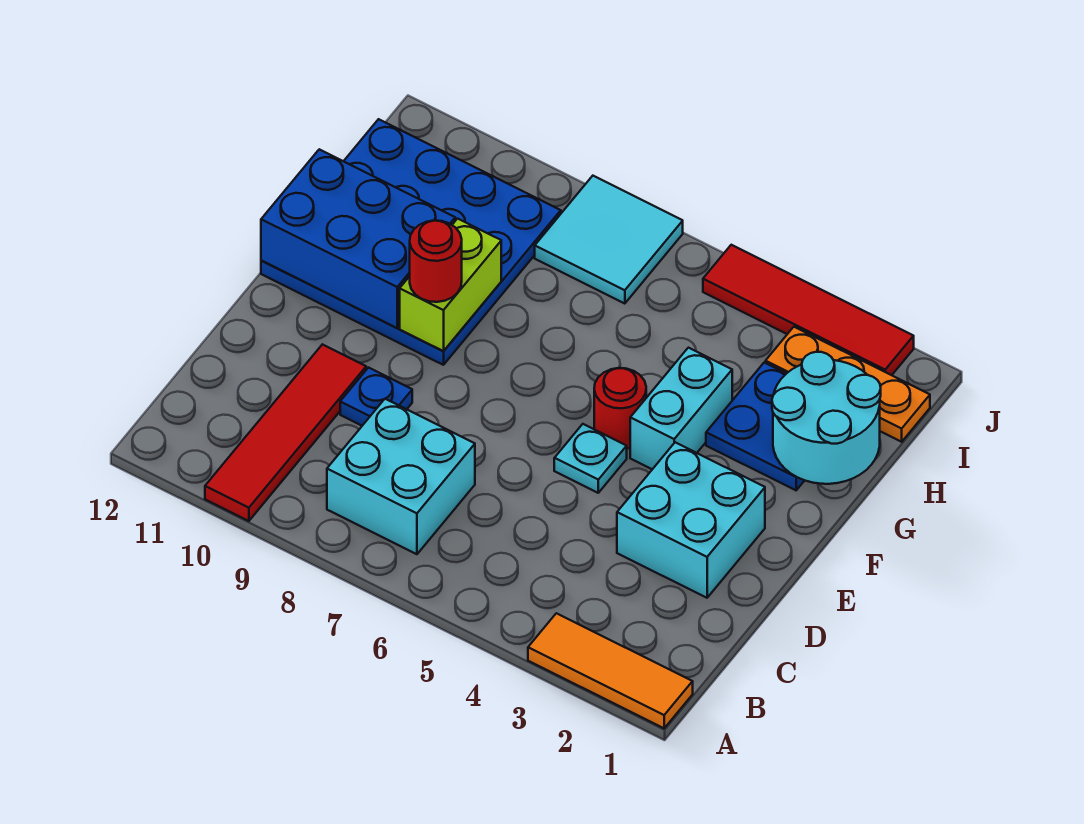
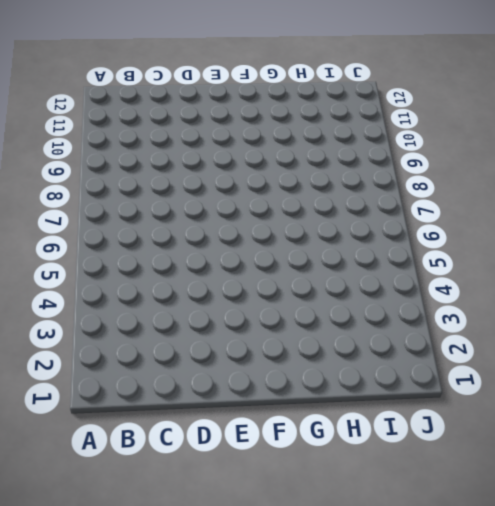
none -> orange tile A1:A3 level 1
none -> red tile A10:D10 level 1
none -> cyan brick B7:C8 level 1

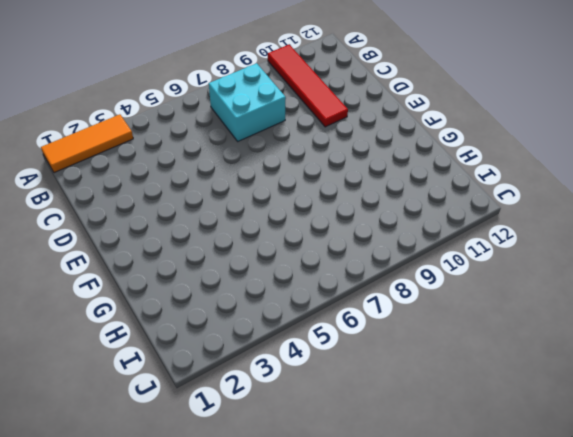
none -> cyan brick D2:E3 level 1
none -> blue plate D9 level 1
none -> cyan plate E5 level 1

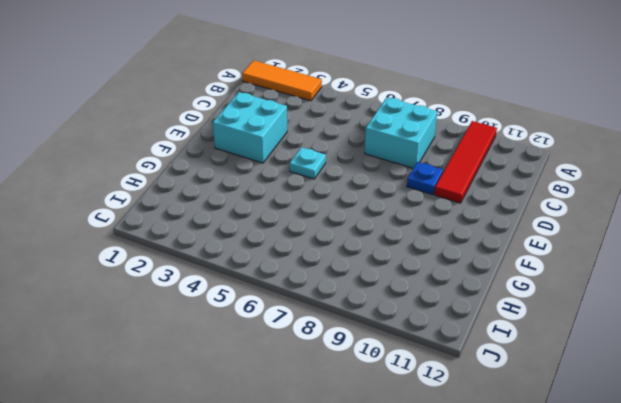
none -> cyan brick F4:G4 level 1
none -> red round brick F5 level 1
none -> blue plate F9:I12 level 1

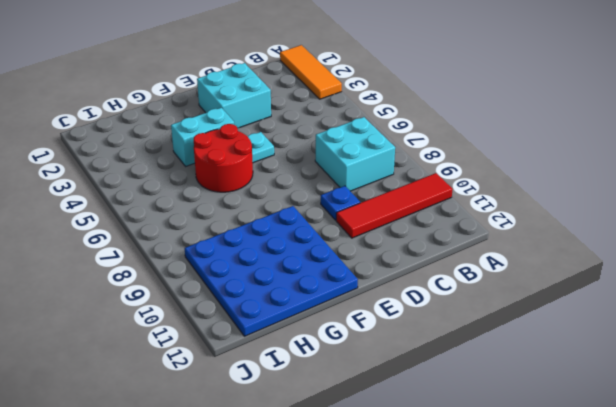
red round brick F5:G6 level 1 -> red round brick F5 level 1
none -> blue plate G2:H3 level 1
none -> orange plate I1:I3 level 1
none -> cyan tile I7:J8 level 1

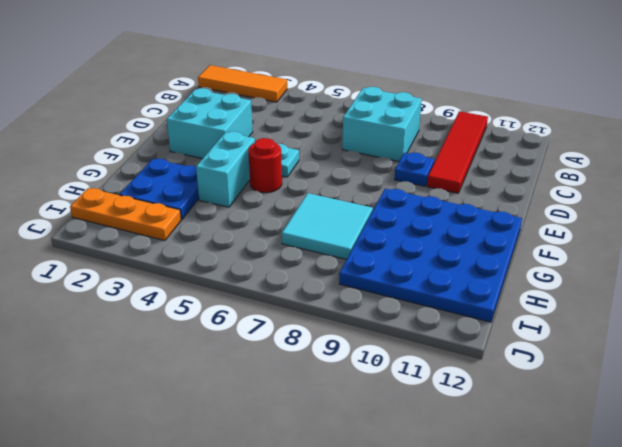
cyan tile G7:H8 level 1 -> cyan tile I7:J8 level 1
none -> red tile J2:J5 level 1
none -> lime brick F9:G9 level 2
none -> blue brick F10:G12 level 2

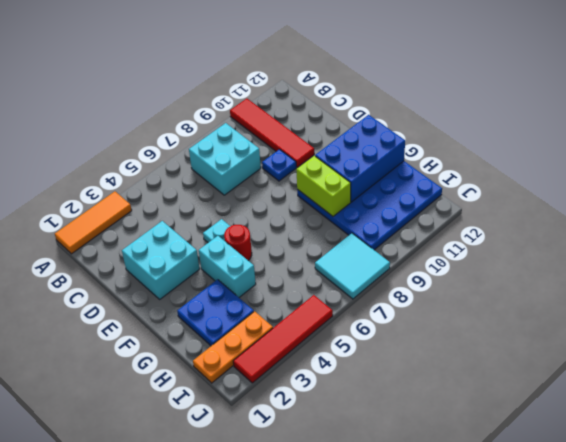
none -> cyan round brick G1:H2 level 2
none -> red round brick F9 level 3

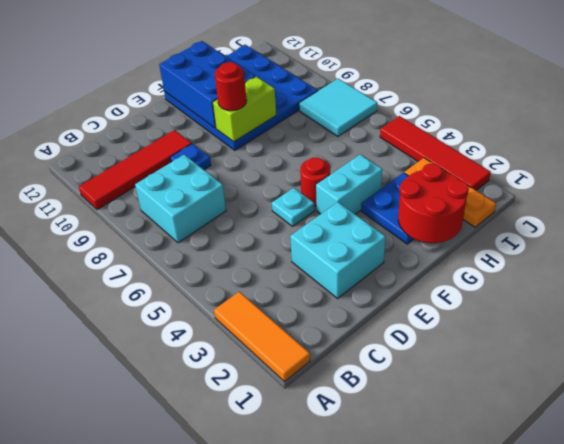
red round brick G1:H2 level 2 -> cyan round brick G1:H2 level 2

